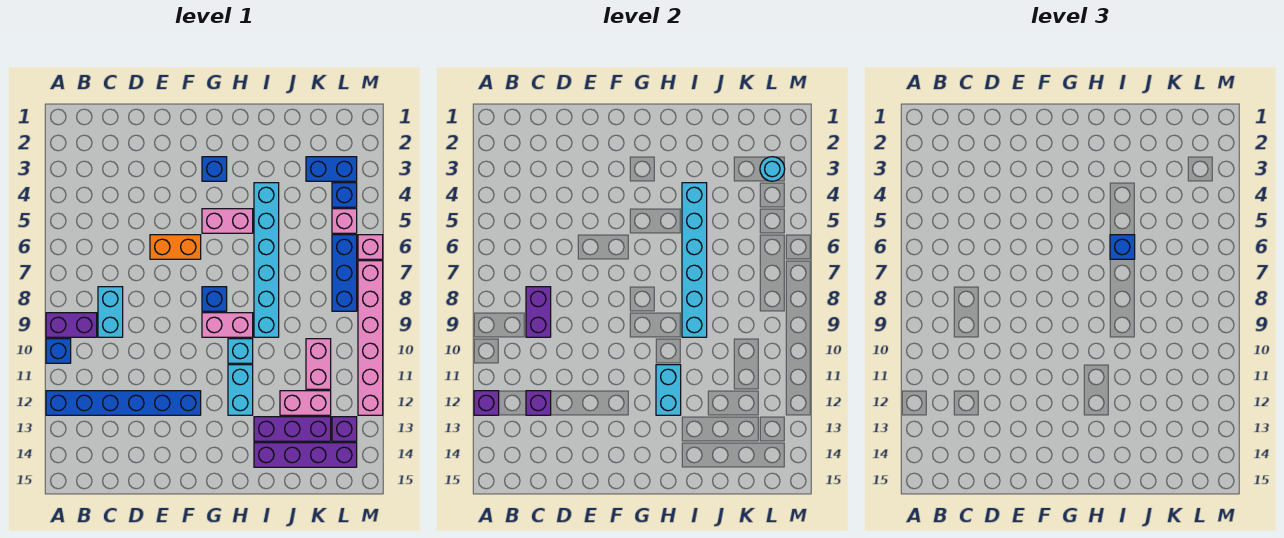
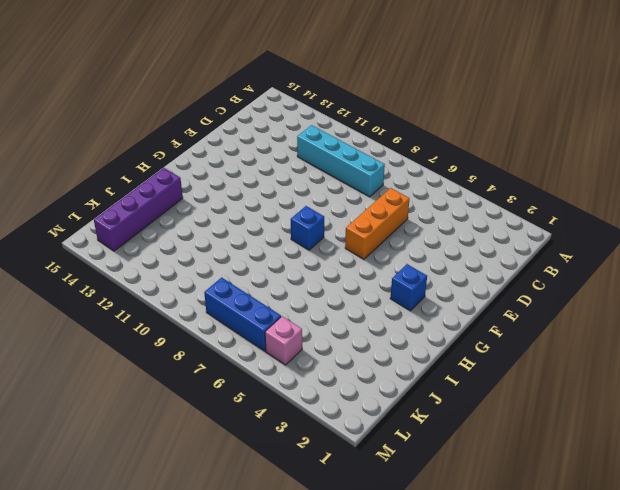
cyan brick C8:C11 level 1 -> cyan brick C8:C9 level 1
orange brick D6:F6 level 1 -> orange brick E6:F6 level 1
none -> purple brick A9:B9 level 1
none -> blue brick A10 level 1
none -> blue brick A12:F12 level 1
none -> pink brick G5:H5 level 1

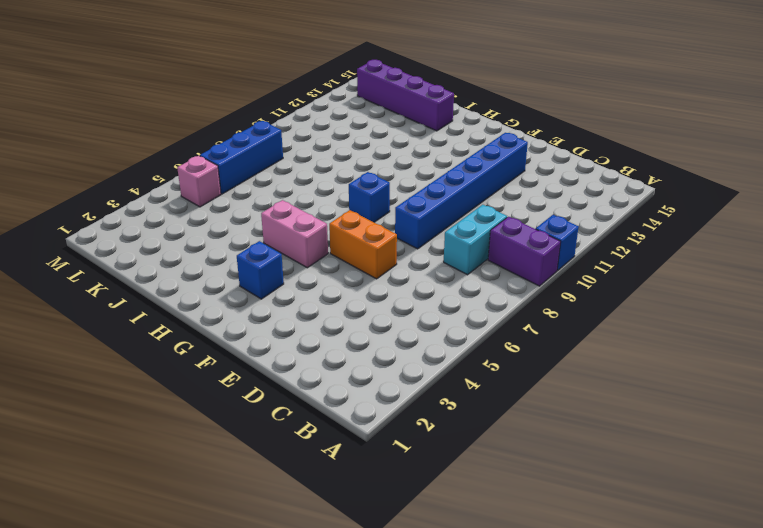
blue brick E8:E13 level 1 -> blue brick A12:F12 level 1
none -> pink brick G9:H9 level 1
none -> cyan brick H10 level 1
none -> cyan brick H11:H12 level 1
none -> cyan brick I4:I9 level 1

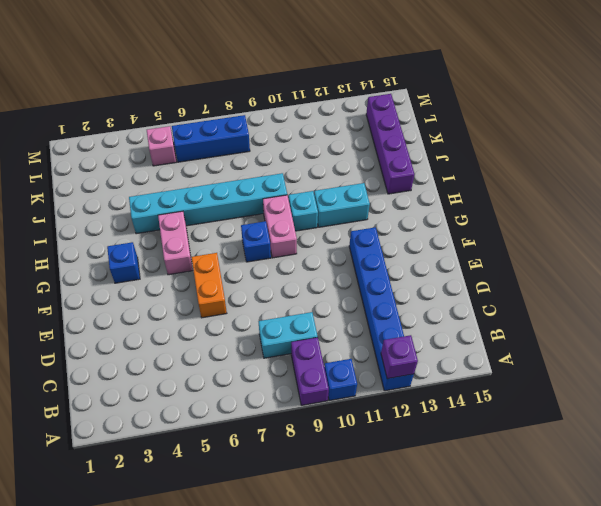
none -> purple brick I13:K13 level 1
none -> pink brick J12:K12 level 1
none -> blue brick K3:L3 level 1
none -> pink brick K10:K11 level 1

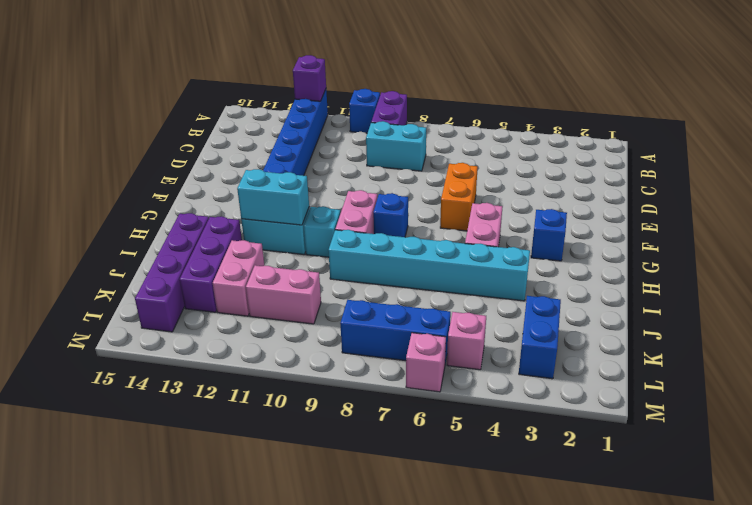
none -> blue brick L4 level 1
none -> purple brick L13 level 1
none -> pink brick M7:M12 level 1
none -> purple brick C8:C9 level 2

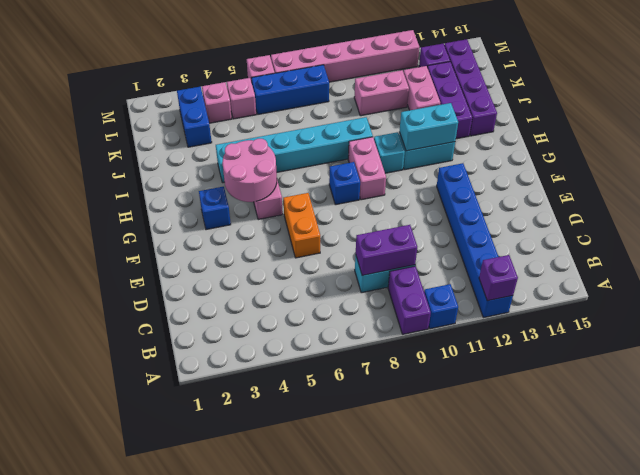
pink round brick G4:H5 level 2 -> none
pink brick L4 level 1 -> blue brick L4 level 1
none -> purple brick C12 level 2
none -> cyan brick I4:I9 level 2
none -> cyan round brick L3 level 2
none -> blue brick I6 level 3

